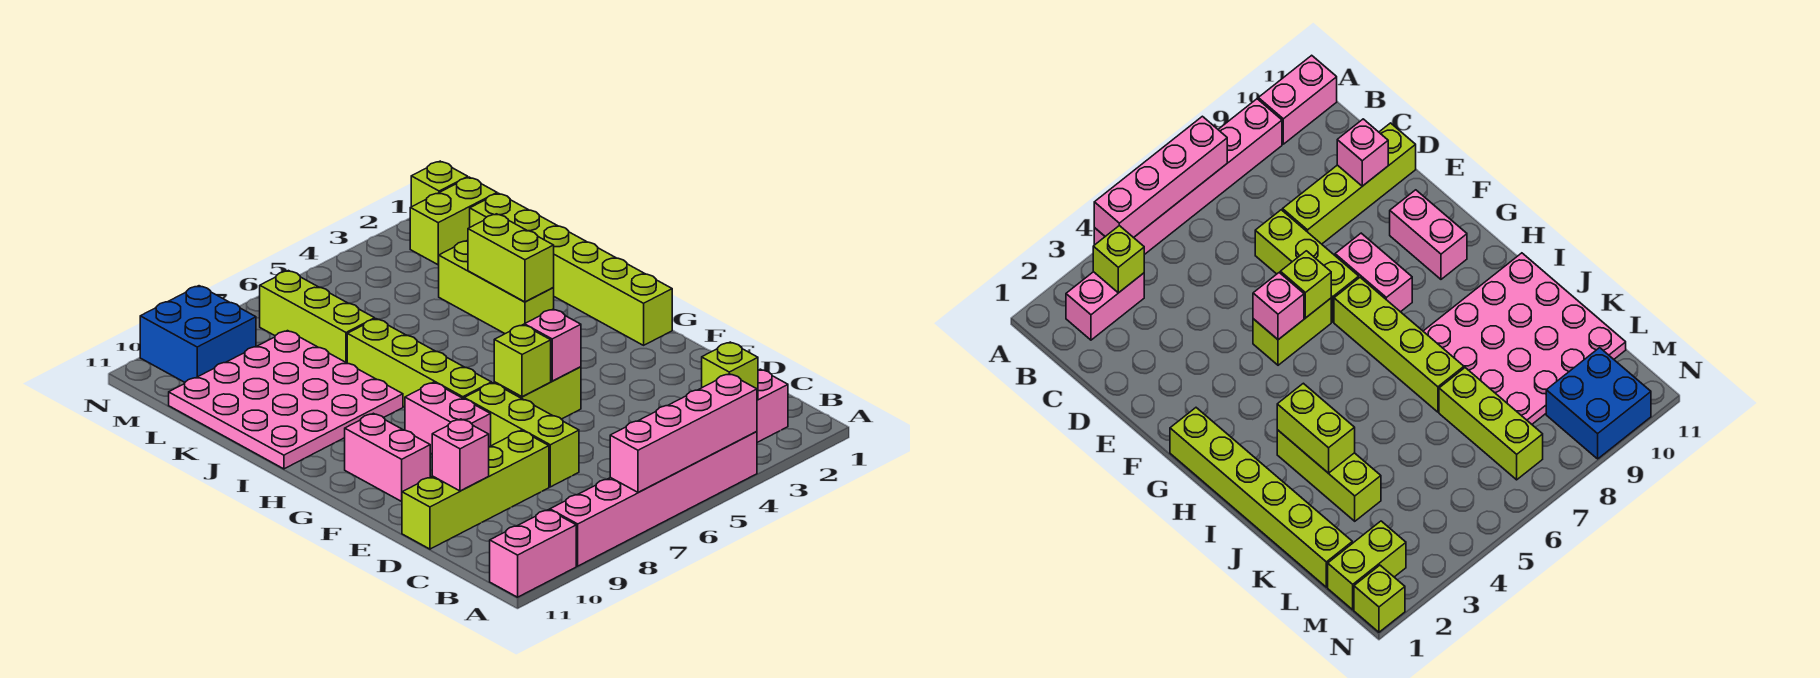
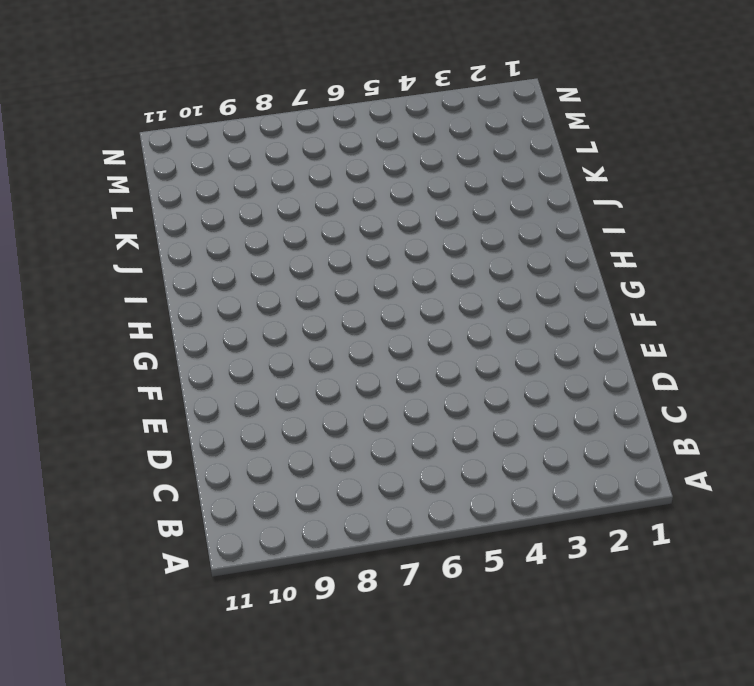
none -> pink brick A4:A9 level 1
none -> pink brick A10:A11 level 1
none -> pink brick B2:B3 level 1

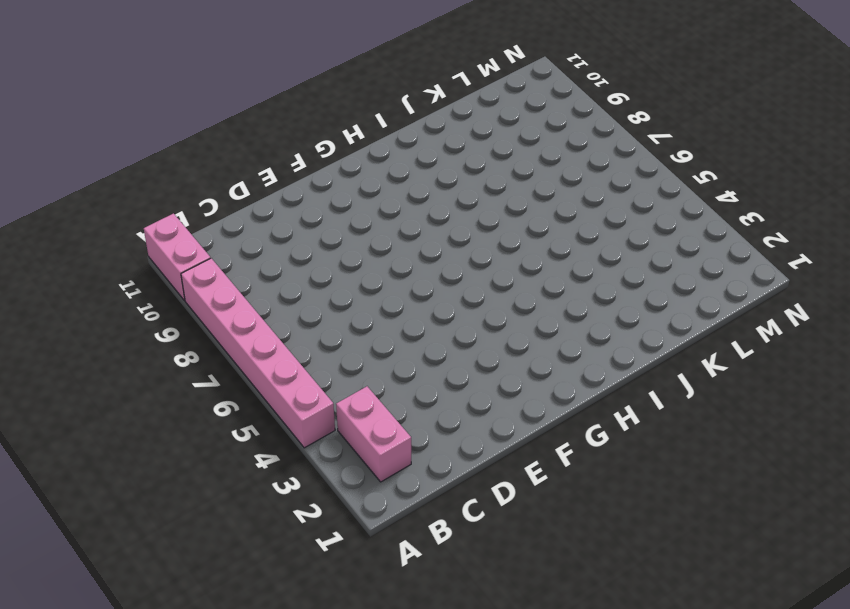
none -> lime brick D7:F7 level 1
none -> lime brick D8:D11 level 1
none -> lime brick F5:F6 level 1

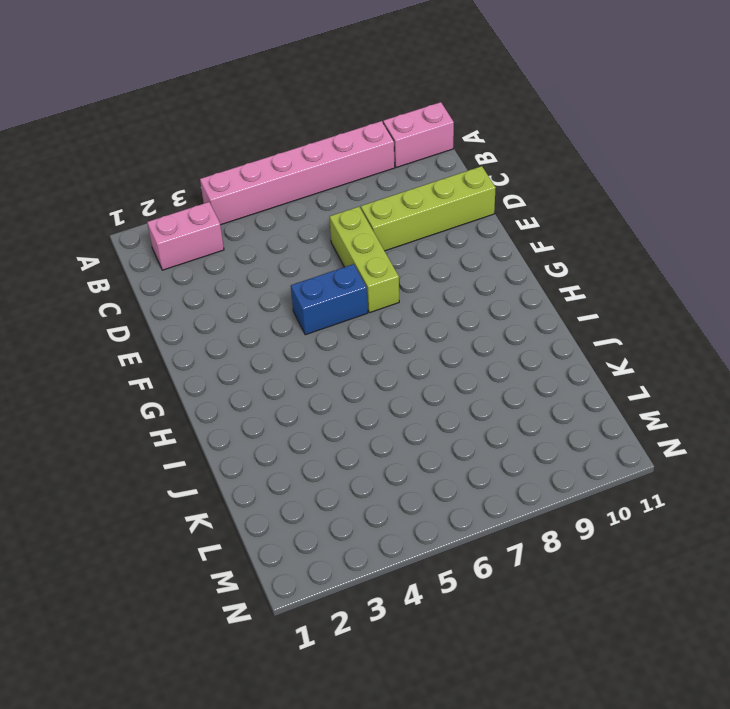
blue brick F5:F6 level 1 -> lime brick F5:F6 level 1
none -> pink brick F8:G8 level 1
none -> pink brick F10:G10 level 1
none -> lime brick G1:L1 level 1

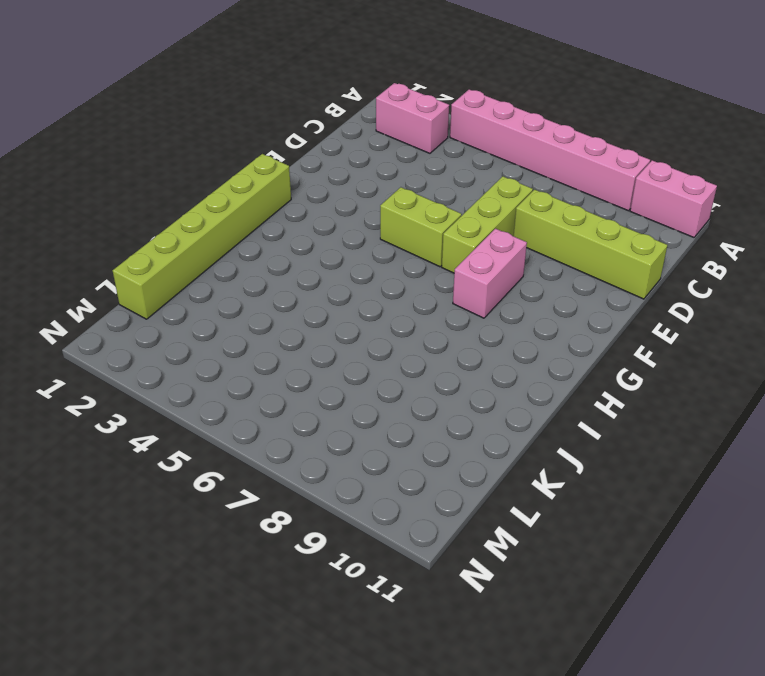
none -> pink brick F10:G10 level 1
none -> lime brick G7:J7 level 1
none -> lime brick I3:K3 level 1

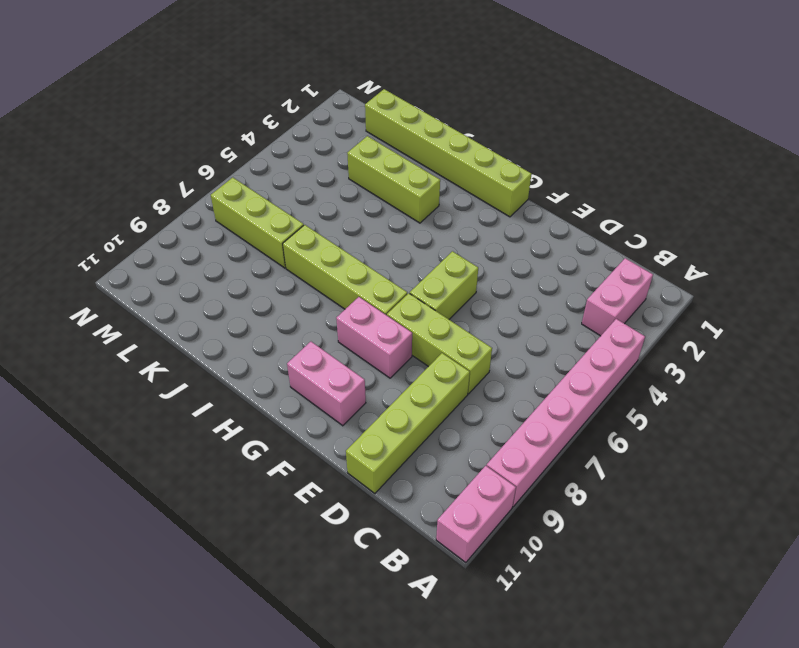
none -> pink plate I8:L11 level 1
none -> lime brick M1:M2 level 1
none -> blue brick M9:N10 level 1

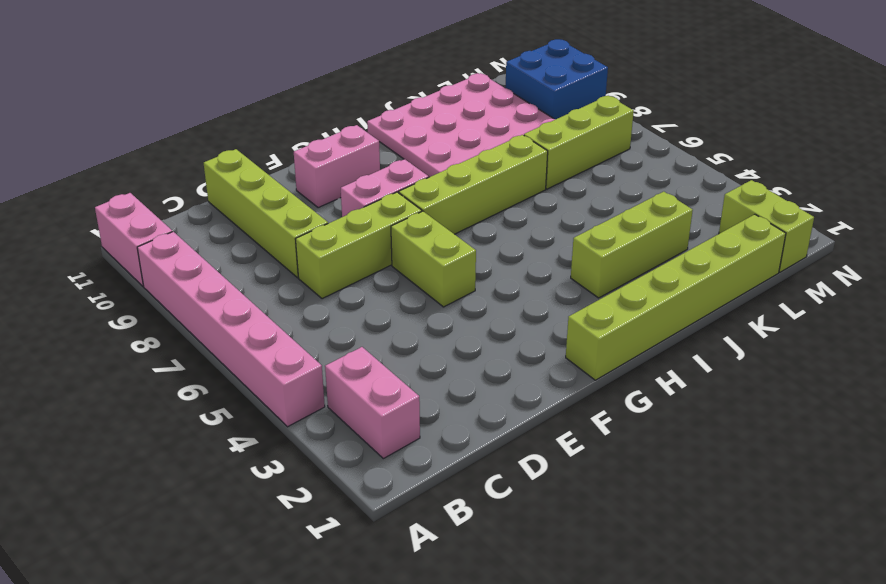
none -> lime brick N1 level 1
none -> pink brick A4:A7 level 2
none -> lime brick B3 level 2

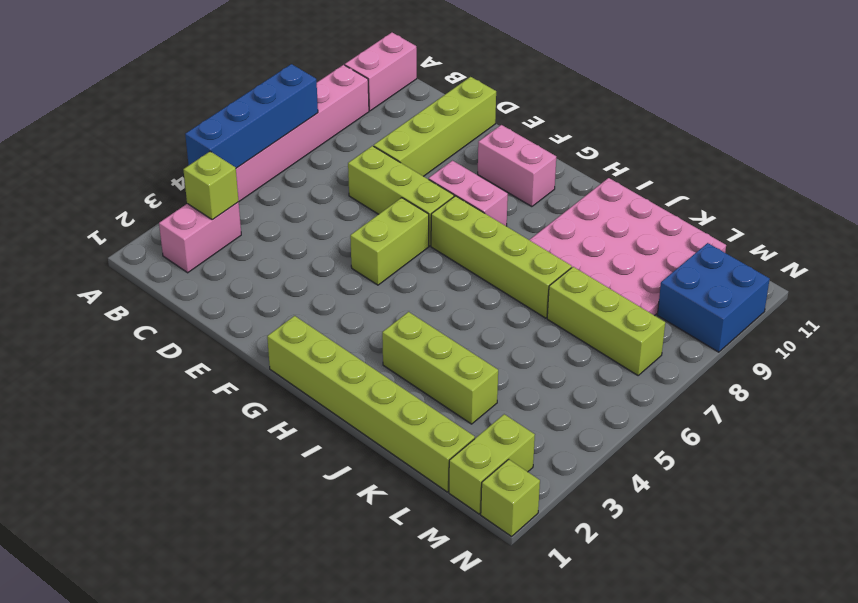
blue brick A4:A7 level 2 -> pink brick A4:A7 level 2
none -> pink brick D10 level 2
none -> pink brick F5 level 2
none -> lime brick F6 level 2

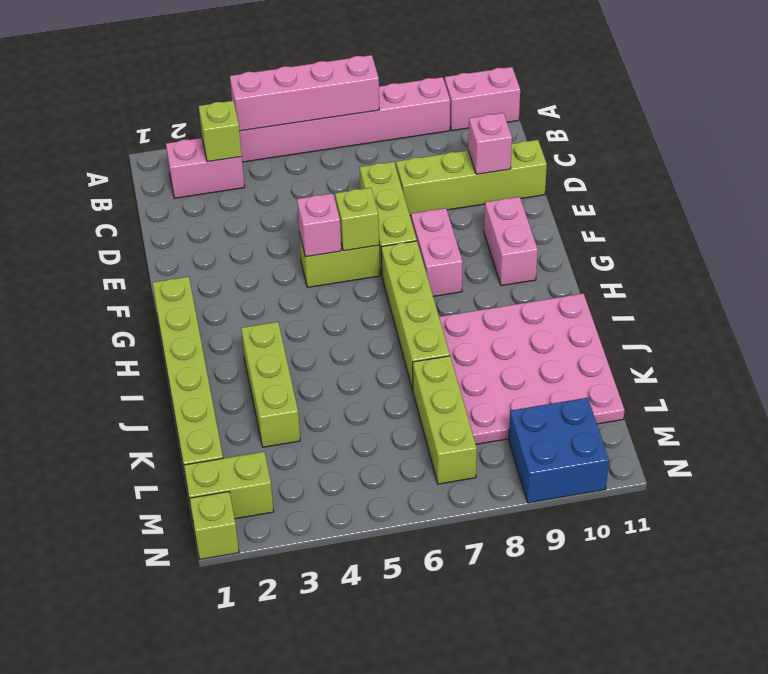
none -> lime brick I3:J3 level 2

